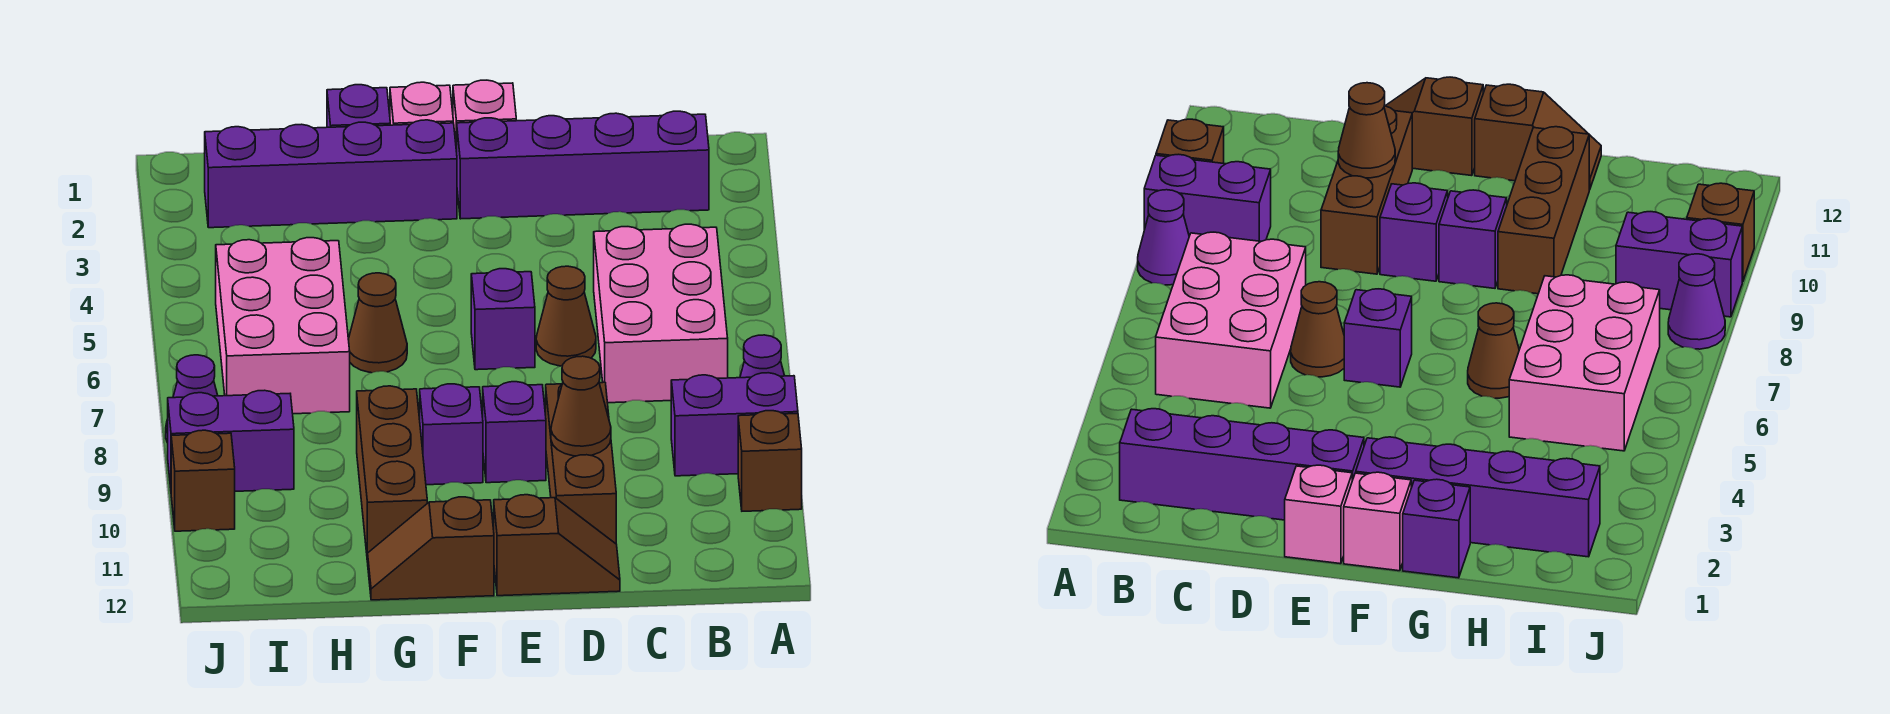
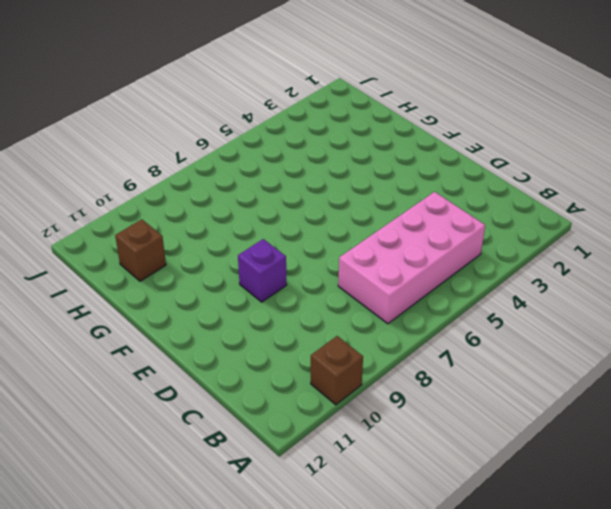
pink brick B4:C7 level 1 -> pink brick B5:C7 level 1
brown brick H11 level 1 -> brown brick J10 level 1
none -> purple cone A8 level 1
none -> purple brick A9:B9 level 1
none -> purple brick B2:E2 level 1

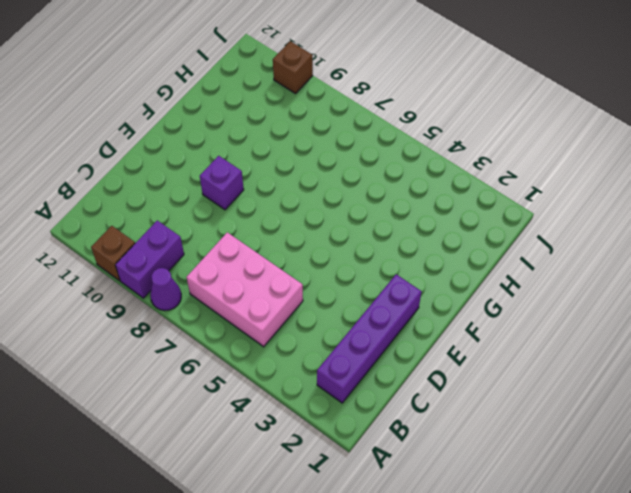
none -> brown cone D6 level 1
none -> brown brick D9:D11 level 1
none -> brown slope D12:E12 level 1 top E

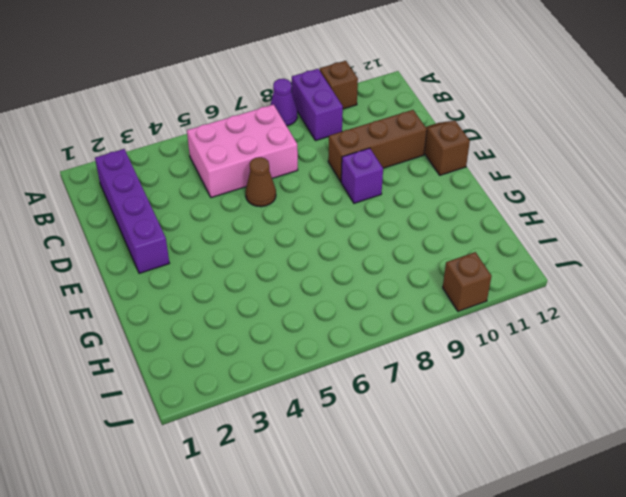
none -> pink brick E1 level 1
none -> purple brick E6 level 1
none -> pink brick F1 level 1

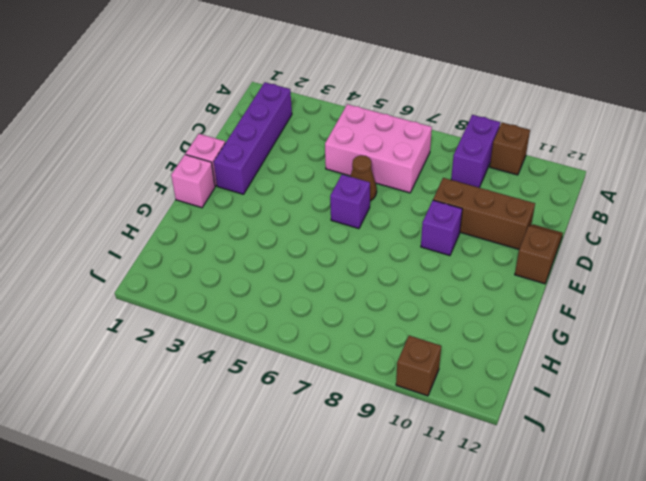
none -> purple cone A8 level 1
none -> purple brick F2:I2 level 1
none -> purple brick F9 level 1

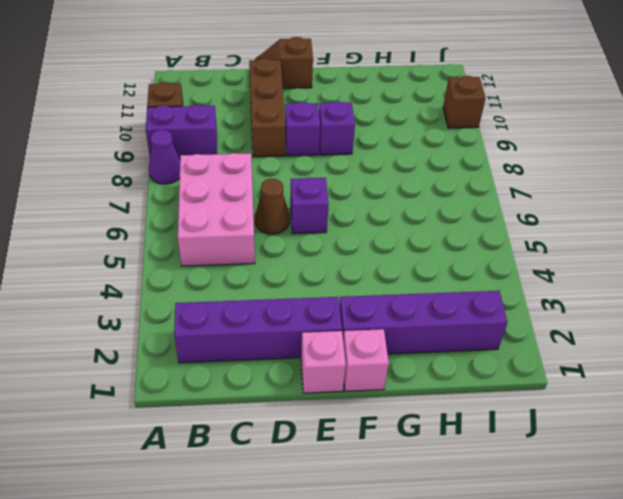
none -> brown slope F12:G12 level 1 top F
none -> purple brick G1 level 1
none -> brown cone G6 level 1

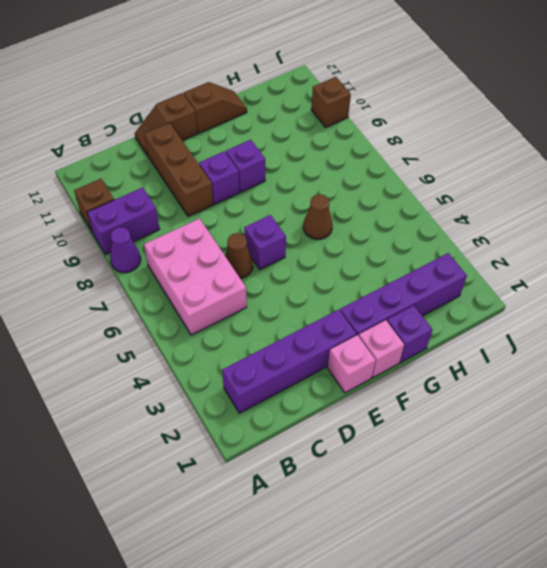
none -> brown brick G9:G11 level 1
none -> pink brick H5:I7 level 1
none -> purple brick I9:J9 level 1

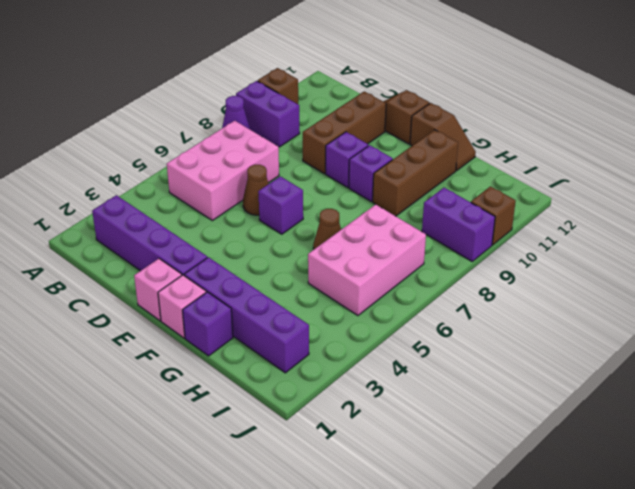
none -> purple cone J8 level 1
none -> brown cone D10 level 2

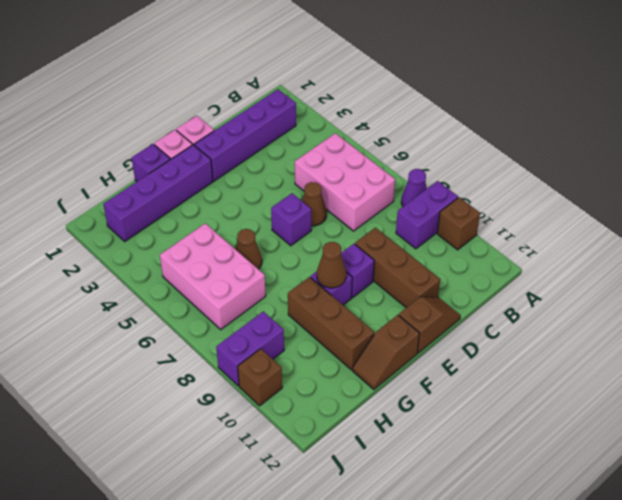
brown cone F9 level 2 -> brown cone D10 level 2
none -> purple cone J8 level 1

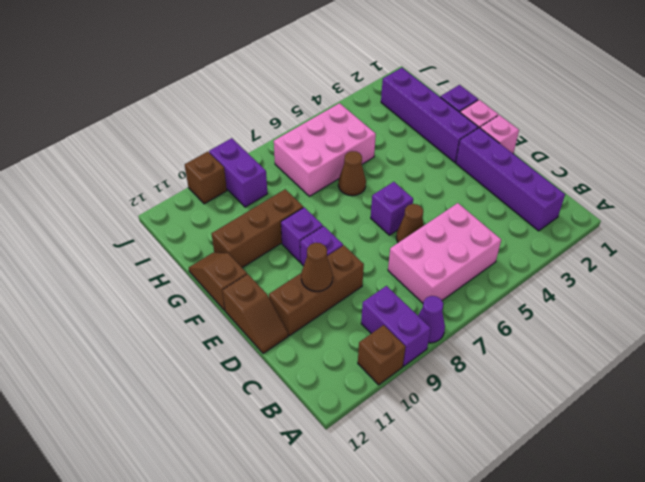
none -> purple cone J8 level 1

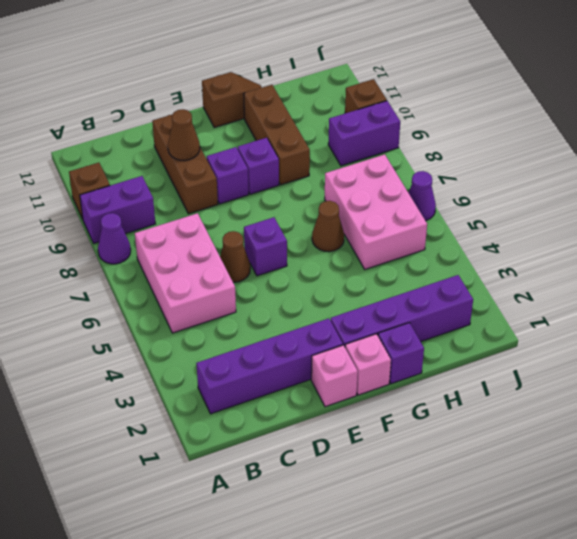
purple cone J6 level 1 -> purple cone J8 level 1
none -> brown slope D12:E12 level 1 top E

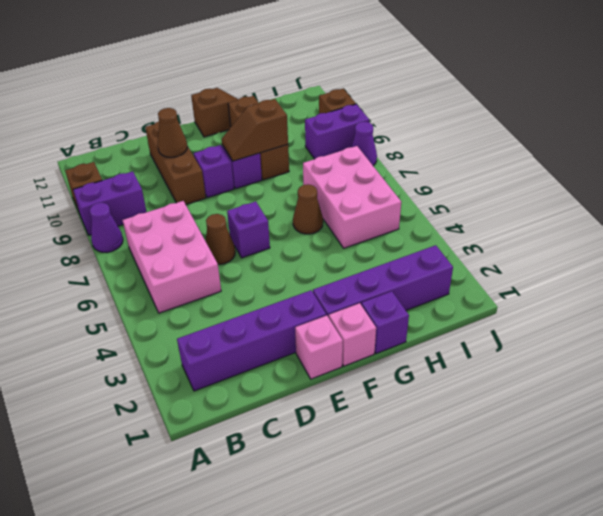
brown slope F9:G9 level 2 top G -> brown slope D12:E12 level 1 top E

